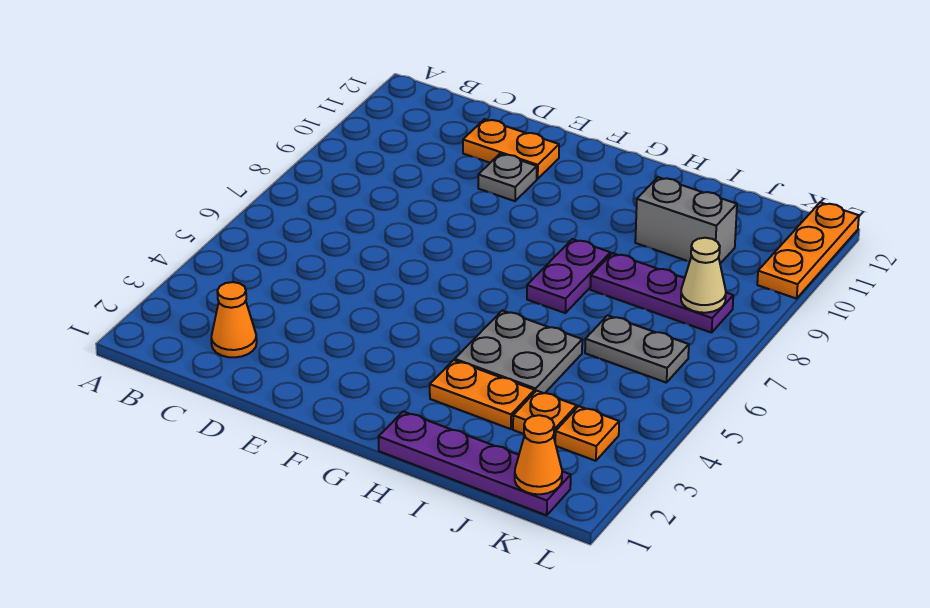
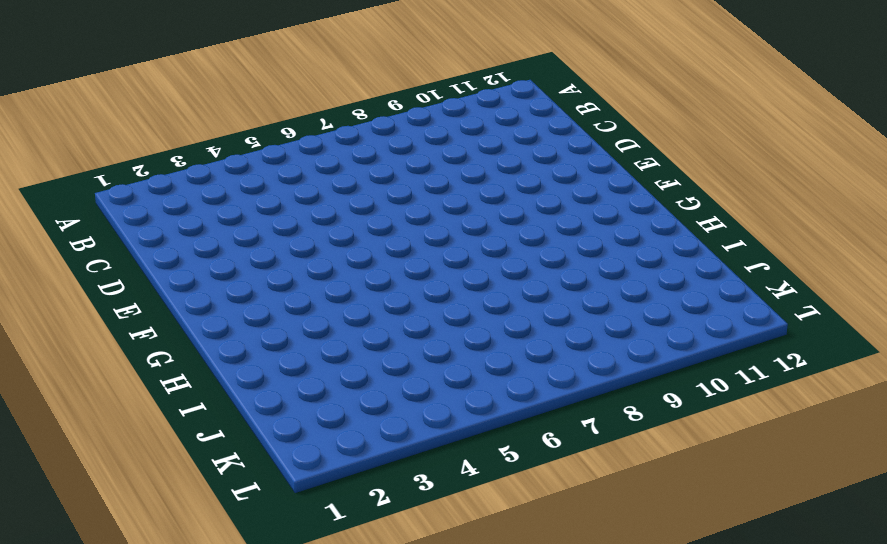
none -> orange cone C2 level 1
none -> orange plate D11:E11 level 1
none -> grey plate E10 level 1

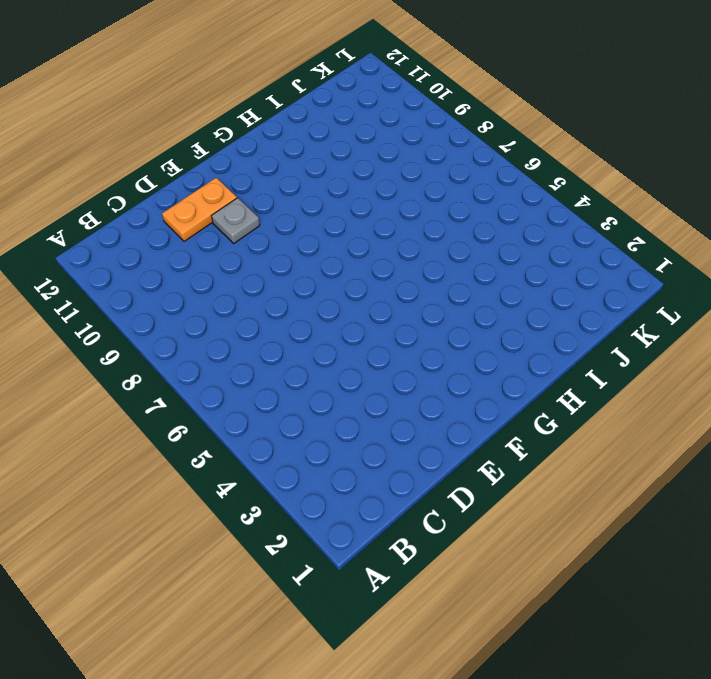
none -> orange cone C2 level 1
none -> purple plate H1:K1 level 1
none -> orange plate H3:I3 level 1

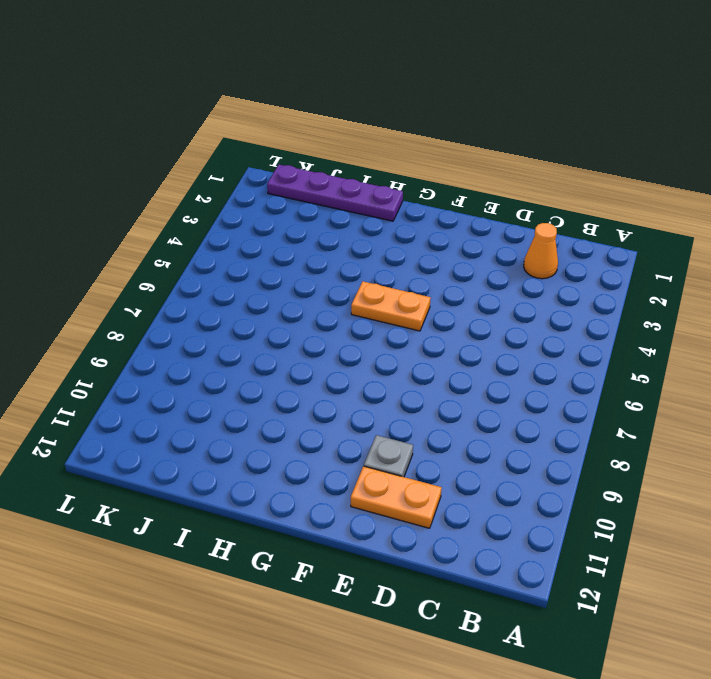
orange plate F5:G5 level 1 -> orange plate H3:I3 level 1
none -> grey plate H4:I5 level 1
none -> purple plate H7:H8 level 1
none -> purple plate I8:K8 level 1

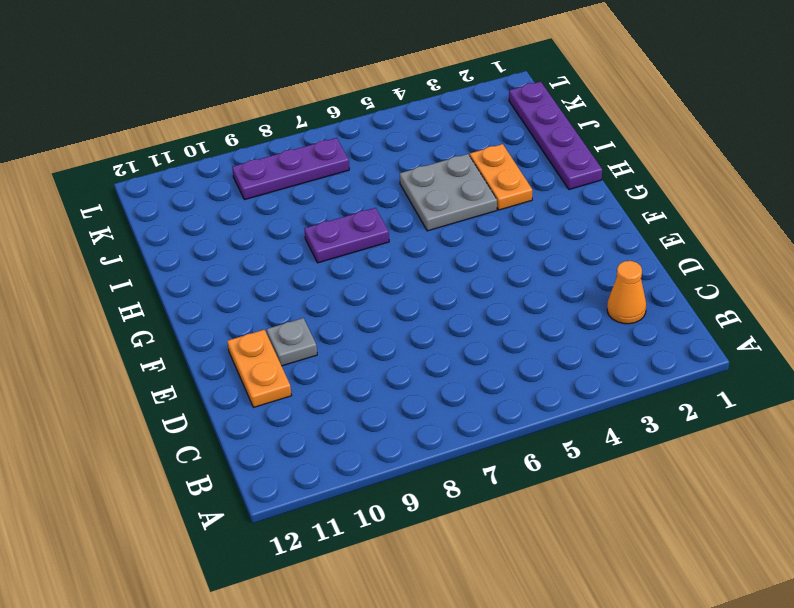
purple plate K7:K9 level 1 -> purple plate I8:K8 level 1
none -> grey brick I10:J10 level 1
none -> orange plate J3 level 1
none -> grey plate J6:K6 level 1

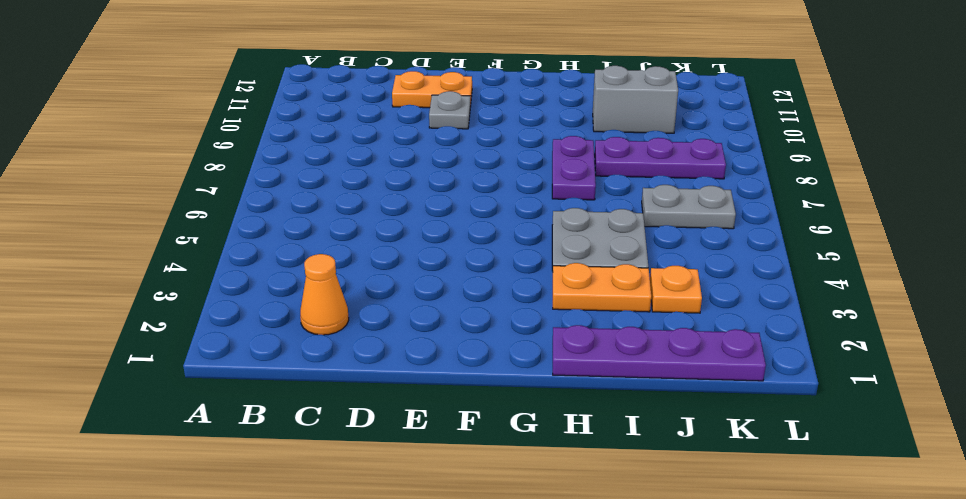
none -> orange plate K3 level 1
none -> orange plate L10:L12 level 1
none -> orange cone K1 level 2

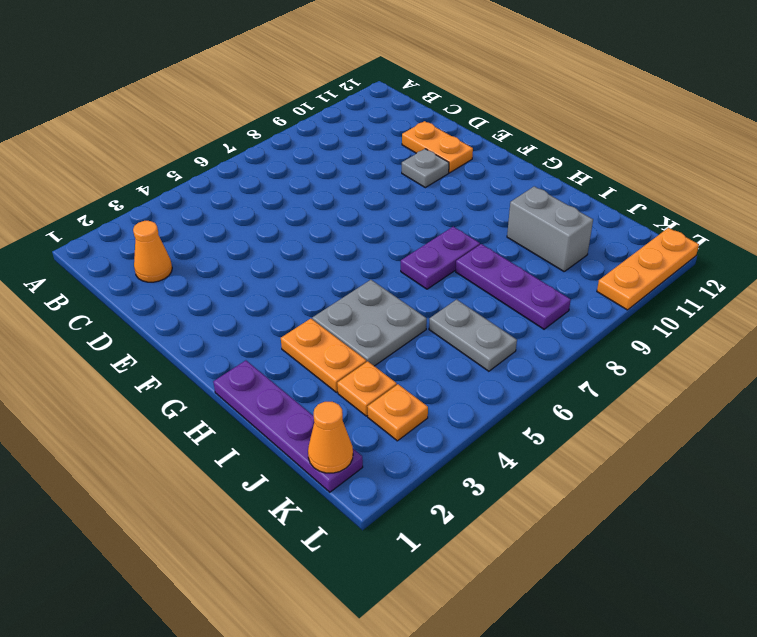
none -> tan cone K8 level 2

